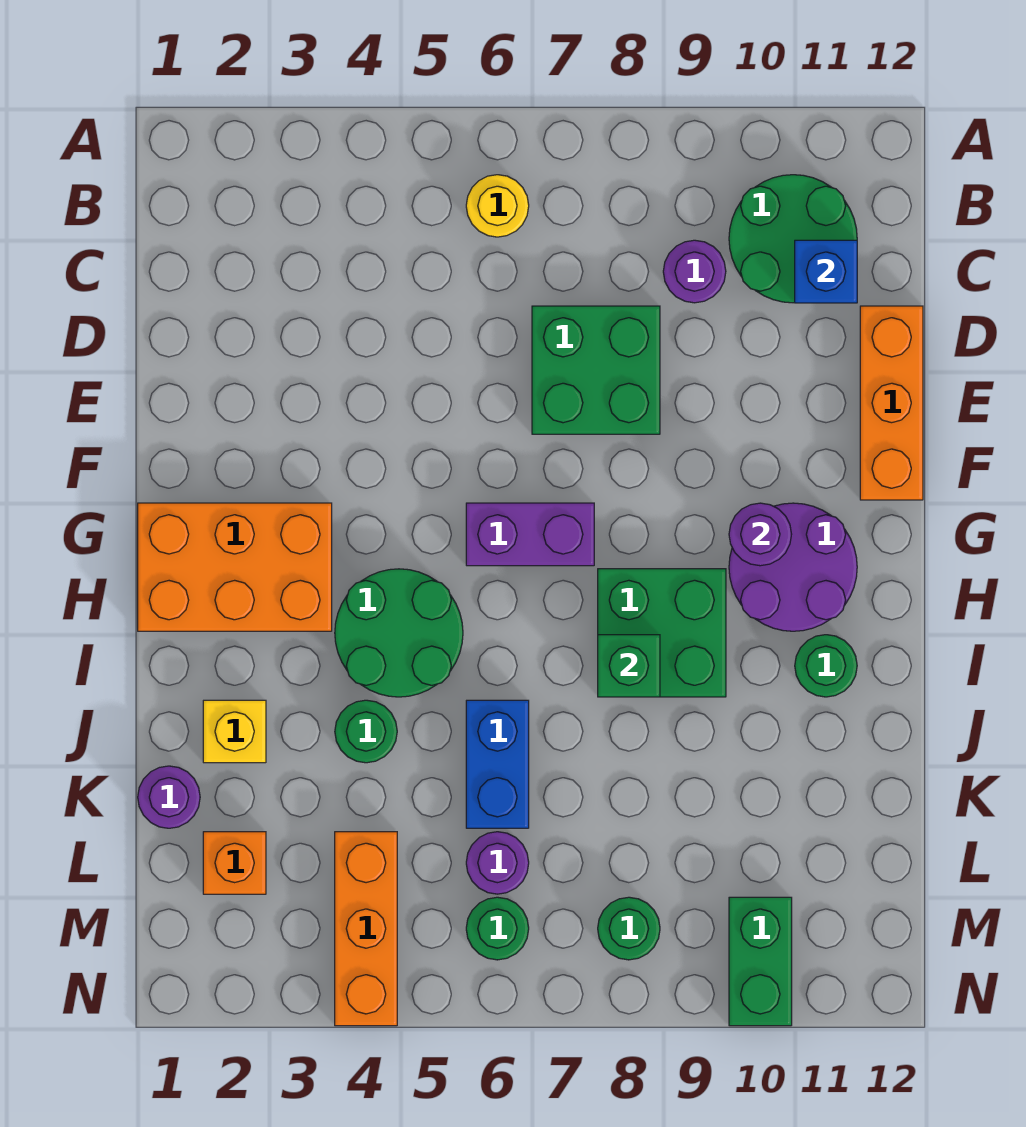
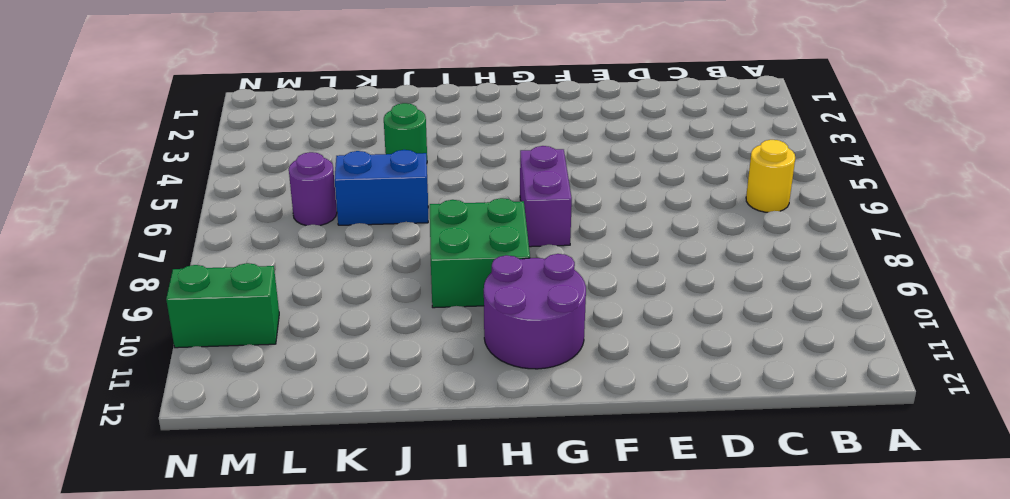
none -> green round brick B10:C11 level 1
none -> purple round brick C9 level 1
none -> green brick D7:E8 level 1

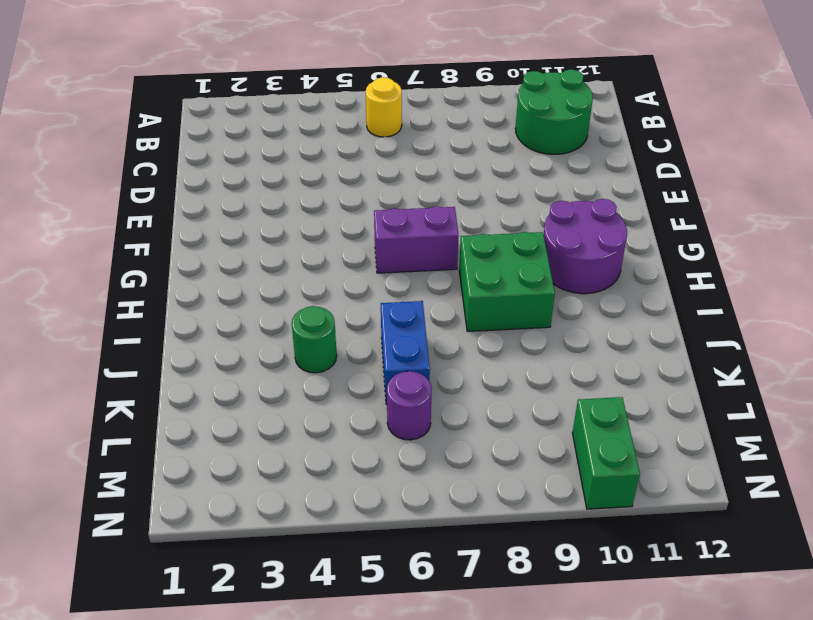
none -> purple round brick C9 level 1
none -> green brick D7:E8 level 1
none -> orange brick D12:F12 level 1

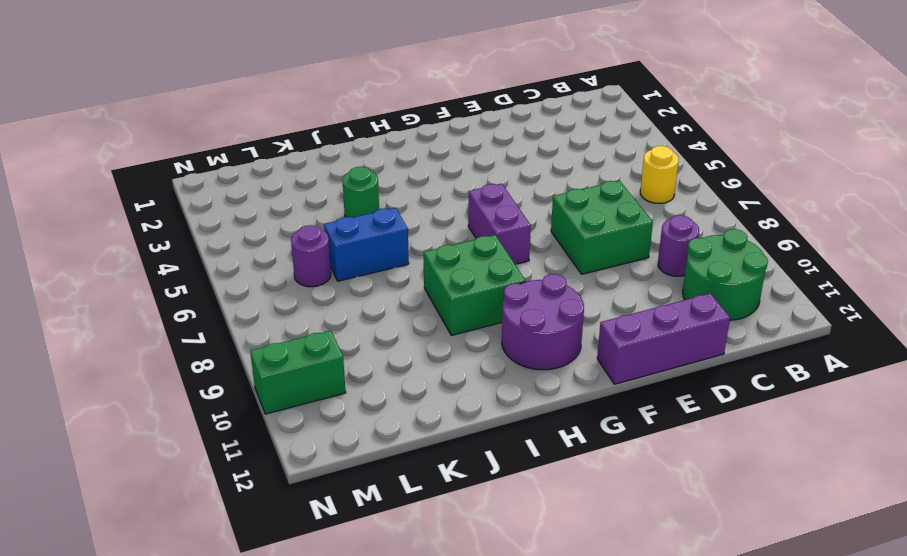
purple brick D12:F12 level 1 -> orange brick D12:F12 level 1
none -> orange brick G1:H3 level 1
none -> green round brick H4:I5 level 1
none -> green round brick I11 level 1

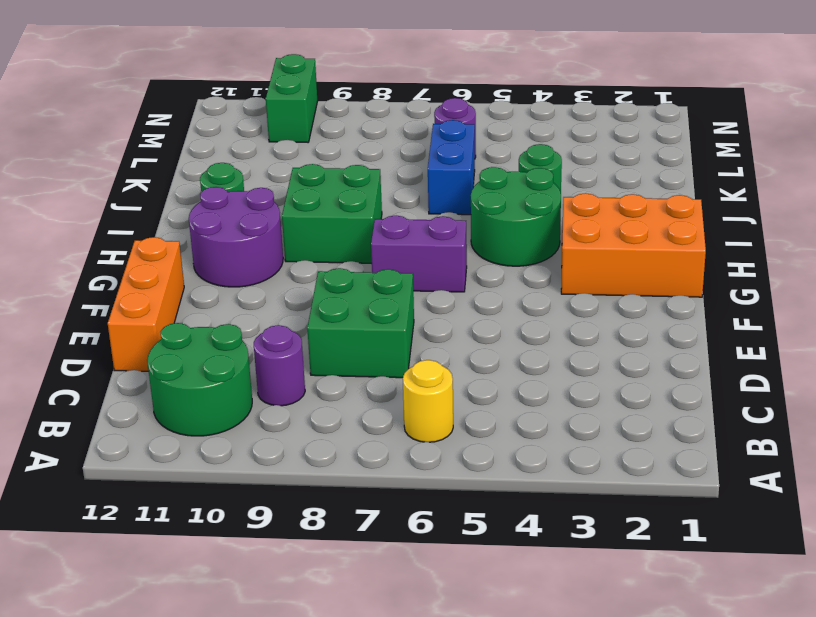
none -> yellow brick J2 level 1
none -> purple round brick K1 level 1
none -> orange brick L2 level 1

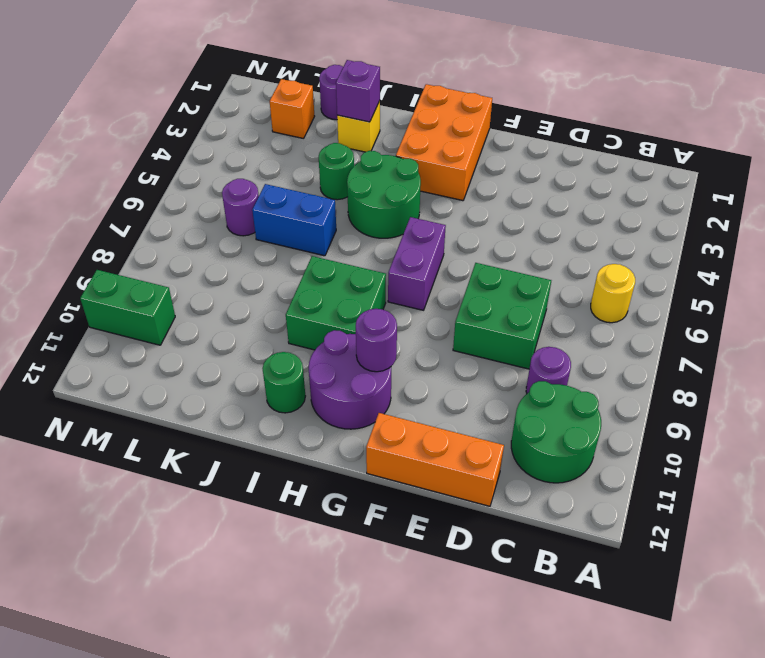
purple brick J2 level 2 -> none
none -> orange brick L4:N4 level 1
none -> green round brick M6 level 1
none -> green round brick M8 level 1

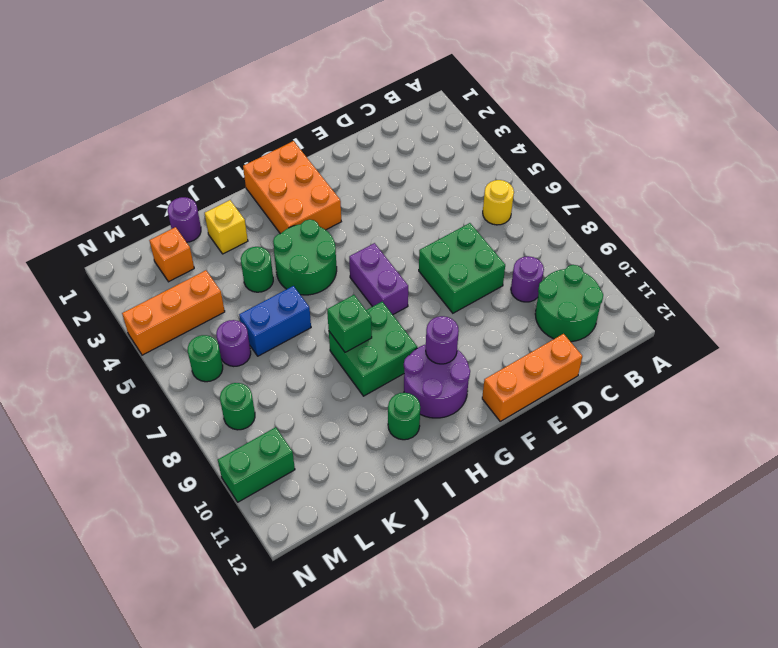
none -> blue brick C11 level 2

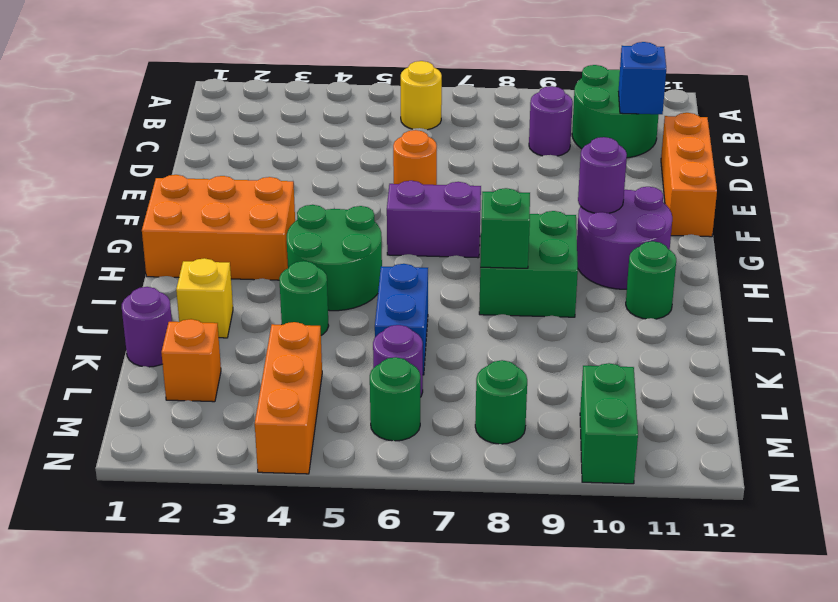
orange round brick E6 level 1 -> none
none -> green brick D7:E8 level 1

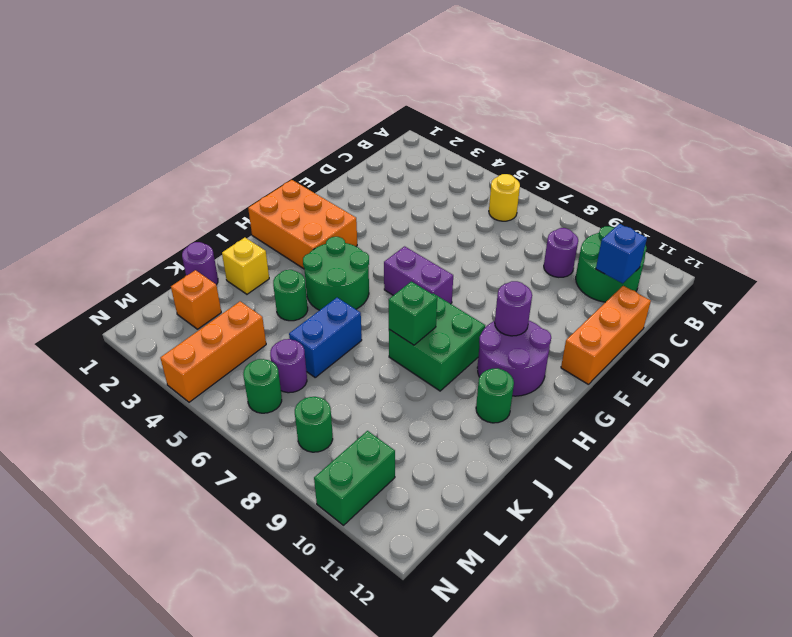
none -> green brick D7:E8 level 1

